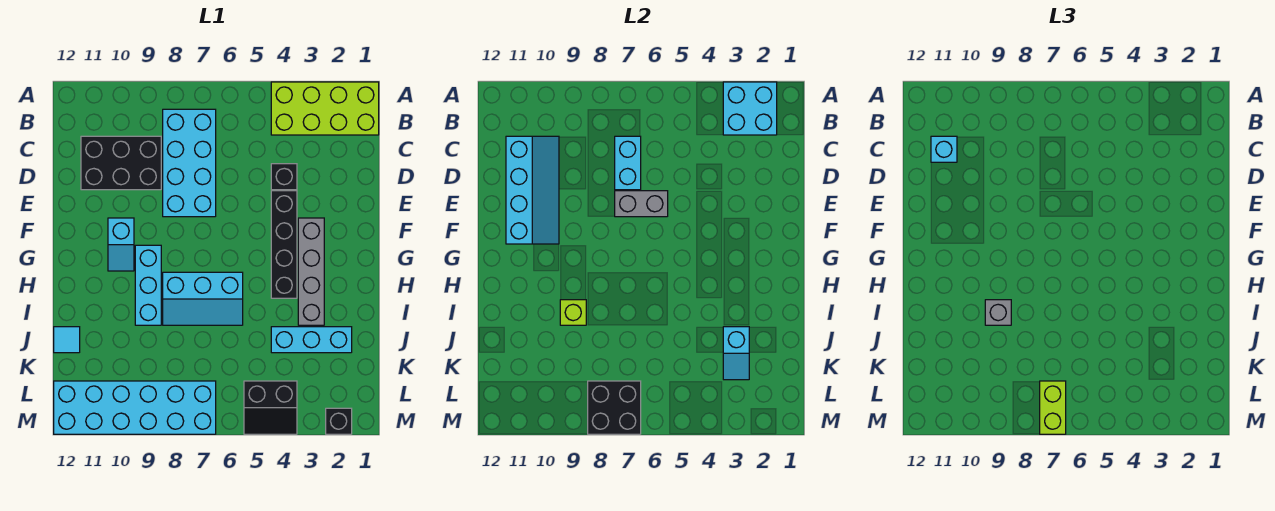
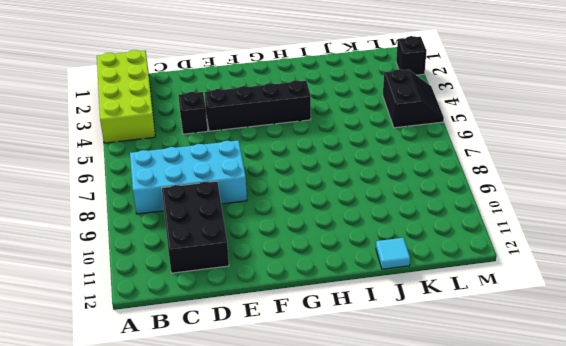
none -> grey brick F3:I3 level 1
none -> cyan slope F10:G10 level 1 top F
none -> cyan brick G9:I9 level 1

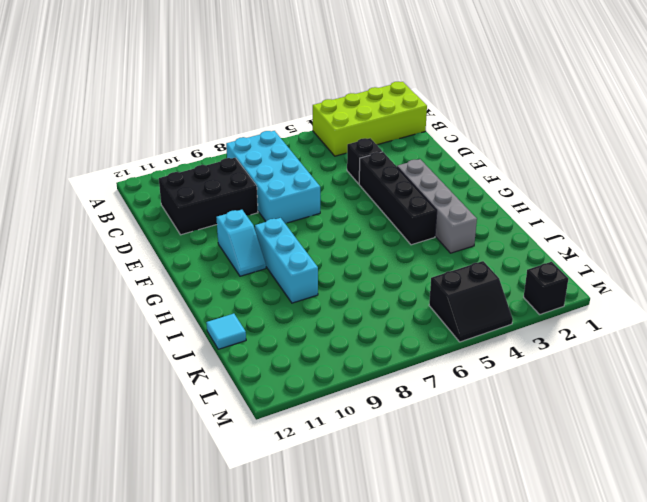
none -> cyan slope H6:I8 level 1 top H
none -> cyan brick J2:J4 level 1
none -> cyan brick L7:M12 level 1

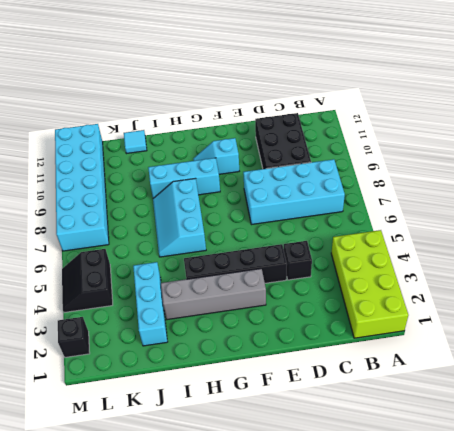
none -> cyan brick A2:B3 level 2
none -> cyan brick C7:D7 level 2
none -> cyan slope C10:F11 level 2 top 11

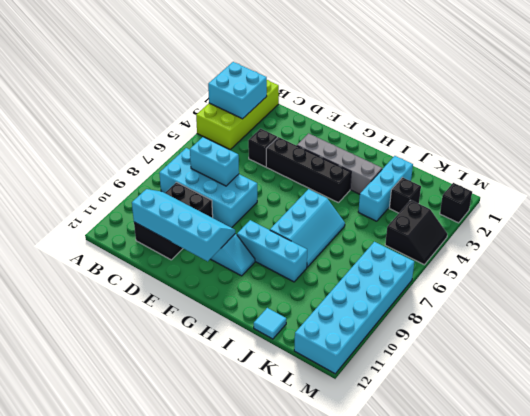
black brick K3 level 1 -> none
none -> grey brick E6:E7 level 2
none -> lime brick I9 level 2
none -> cyan slope J3:K3 level 2 top J

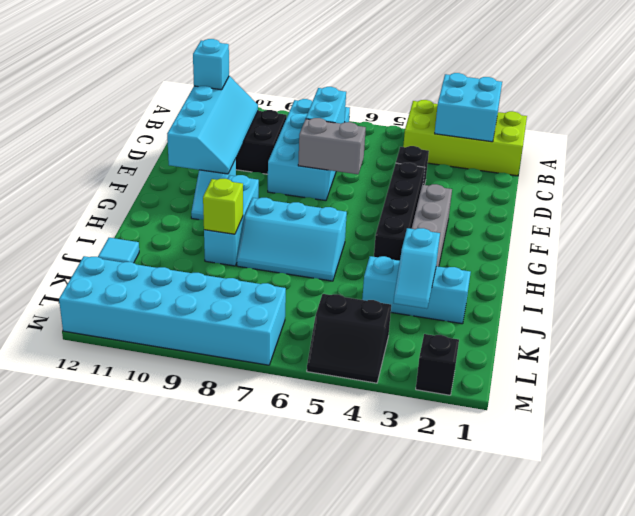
none -> black brick L7:M8 level 2
none -> grey brick I9 level 3
none -> lime brick L7:M7 level 3

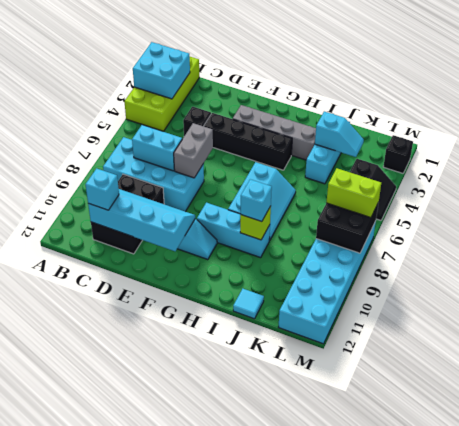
cyan brick I9 level 3 -> grey brick I9 level 3

